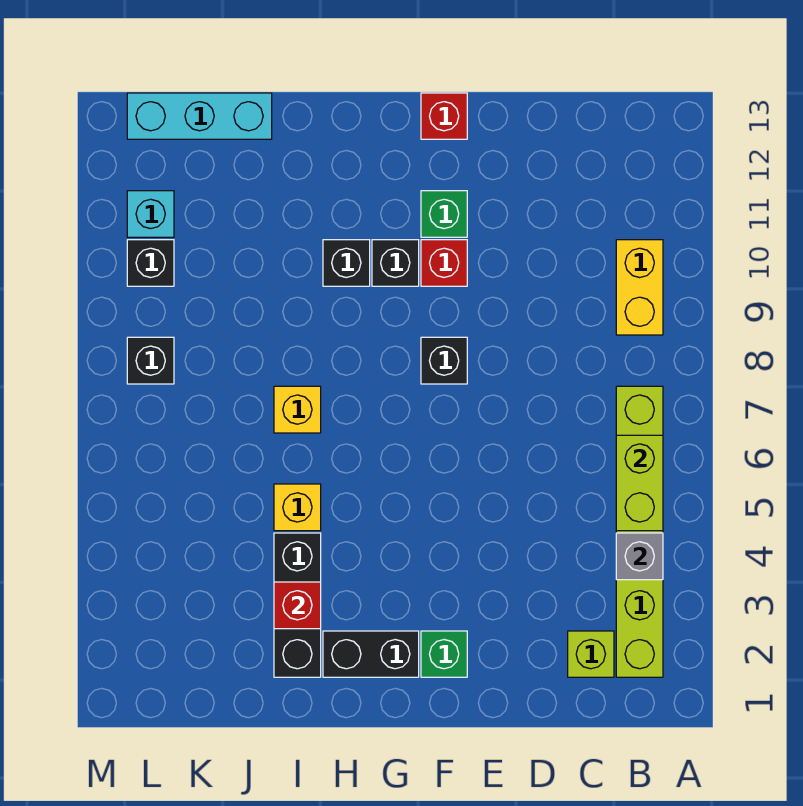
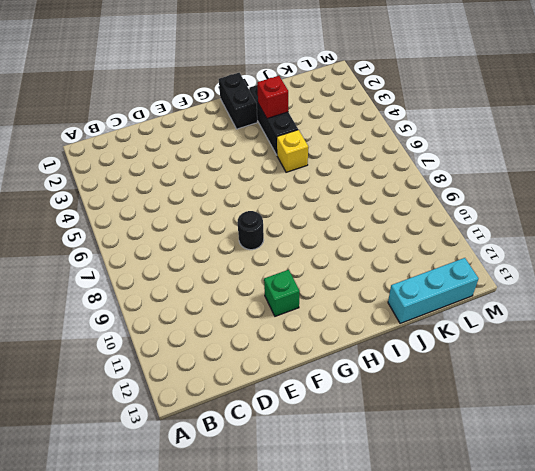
black round brick F8 level 1 -> black brick F8 level 1
black brick H1:H2 level 1 -> black brick G2:H2 level 1
none -> lime brick B2:B7 level 1
none -> yellow brick B9:B10 level 1
none -> lime brick C2 level 1

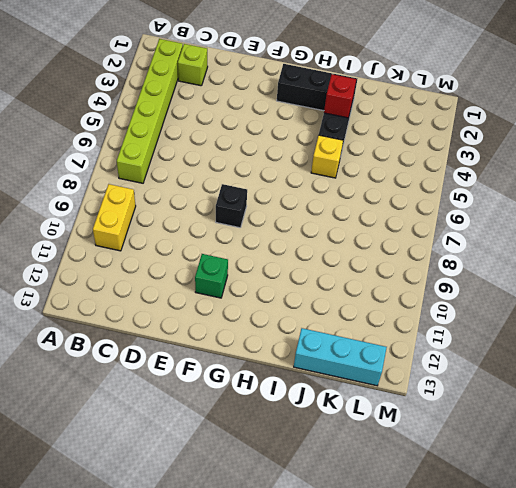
none -> green brick F2 level 1
none -> red brick F10 level 1
none -> red brick F13 level 1

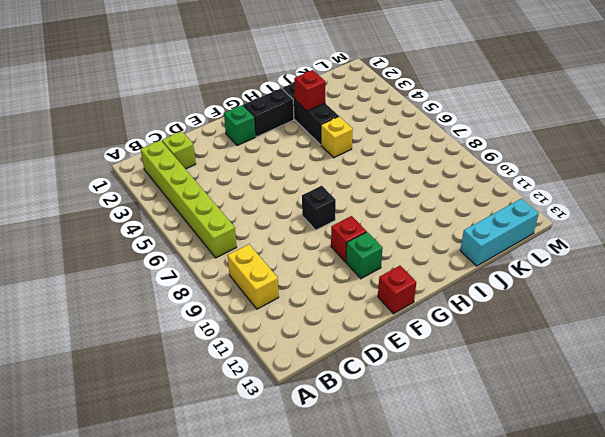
none -> black brick G10 level 1
none -> black brick H10 level 1
none -> yellow brick I7 level 1

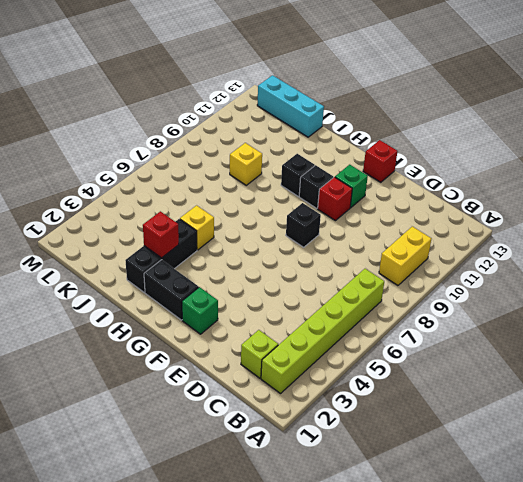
yellow brick J9 level 1 -> yellow brick I7 level 1
none -> black brick L8 level 1
none -> black brick L10 level 1
none -> cyan brick L11 level 1

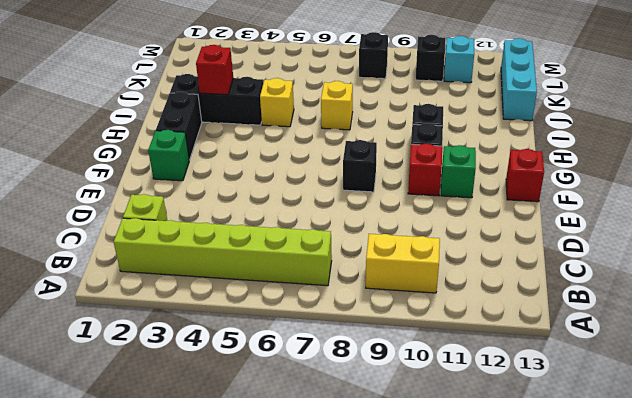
none -> grey brick B4 level 2
none -> lime brick B5:B6 level 2

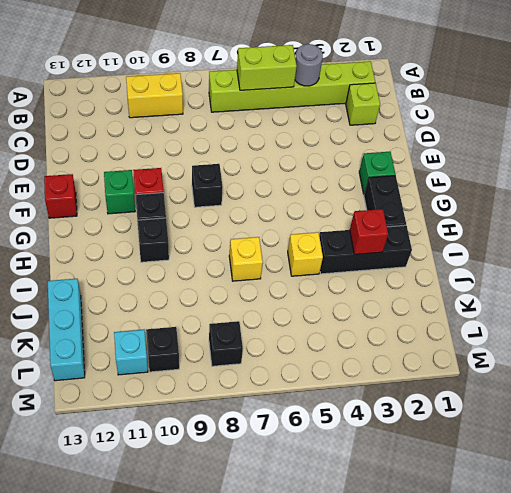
grey round brick B4 level 2 -> grey brick B4 level 2

